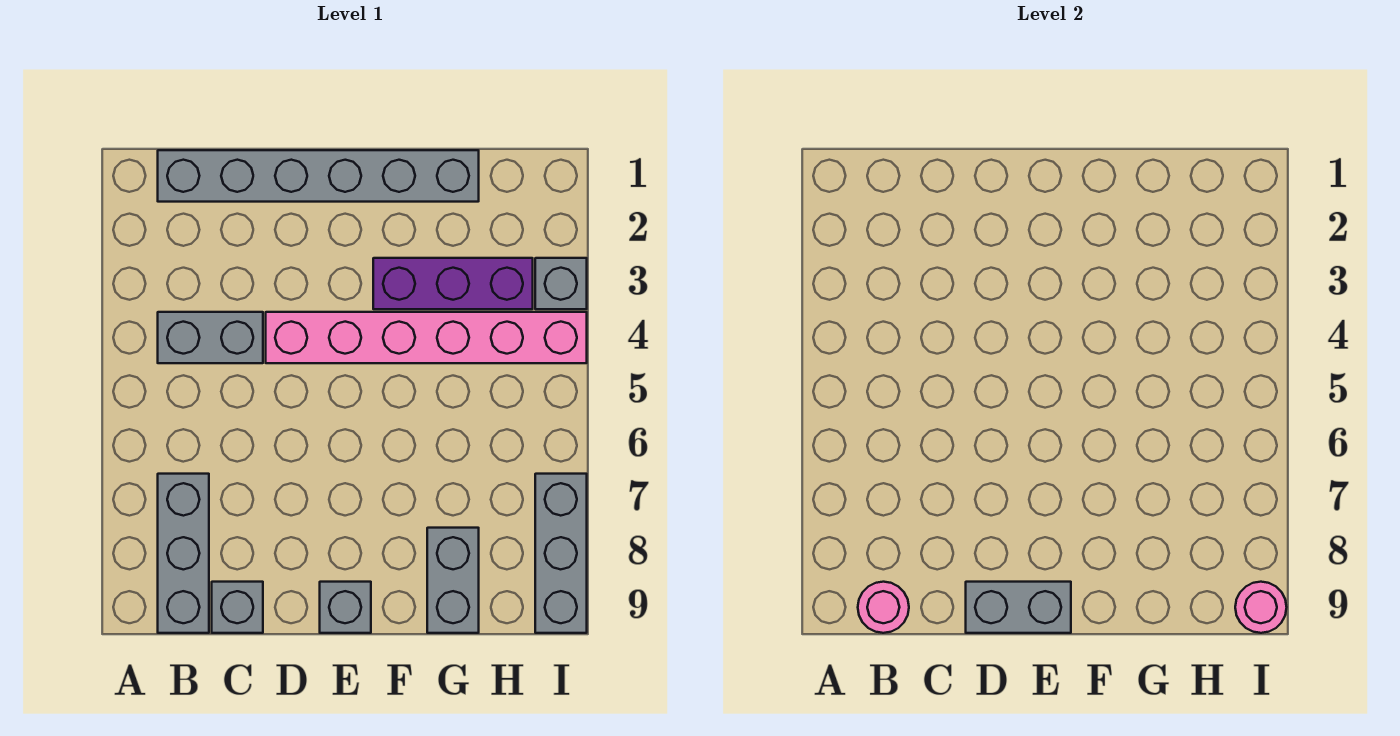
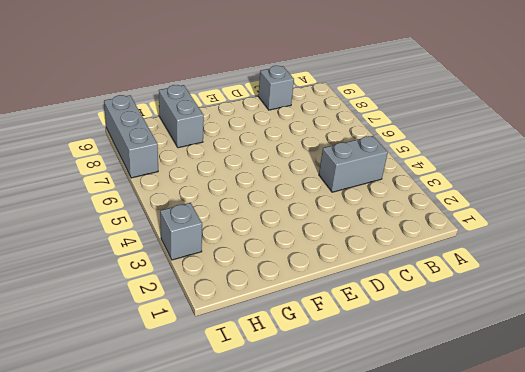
none -> grey brick B1:G1 level 1
none -> grey brick B7:B9 level 1
none -> pink brick D4:I4 level 1

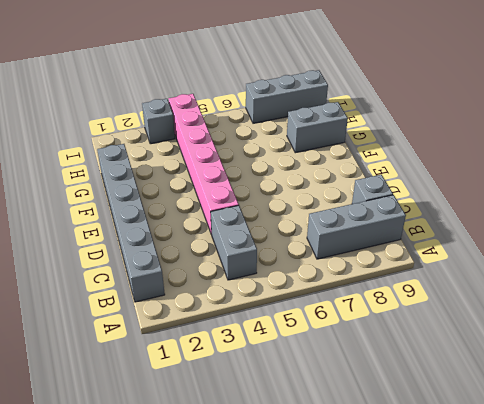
none -> grey brick E9 level 1
none -> purple brick F3:H3 level 1
none -> pink round brick B9 level 2

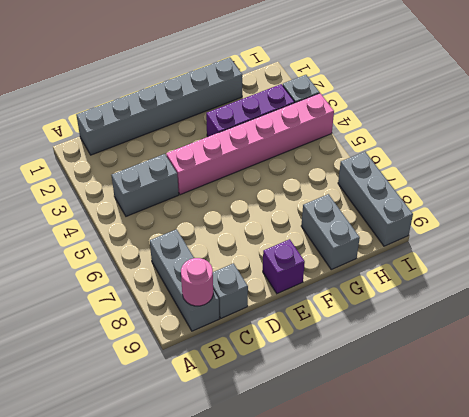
purple brick E9 level 1 -> grey brick E9 level 1
none -> grey brick D9:E9 level 2
none -> pink round brick I9 level 2

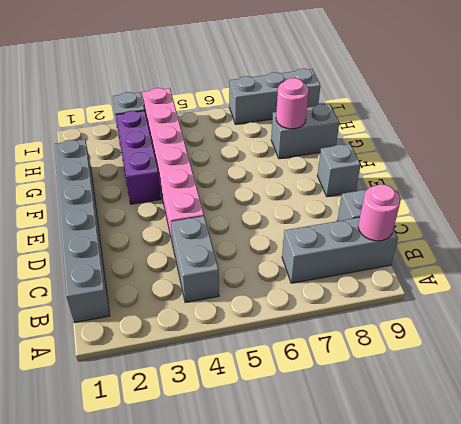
pink round brick G8 level 2 -> pink round brick I9 level 2
none -> grey brick D9:E9 level 2

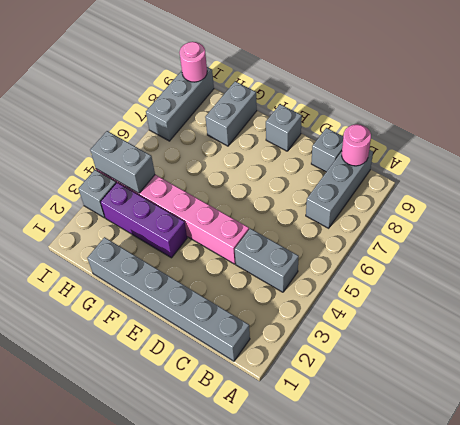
grey brick H4:I4 level 2 -> grey brick D9:E9 level 2

